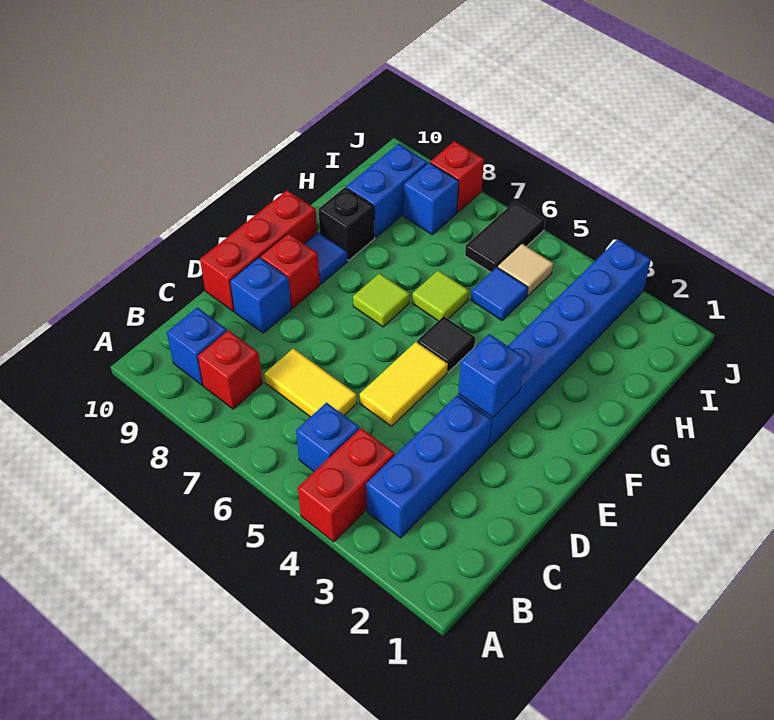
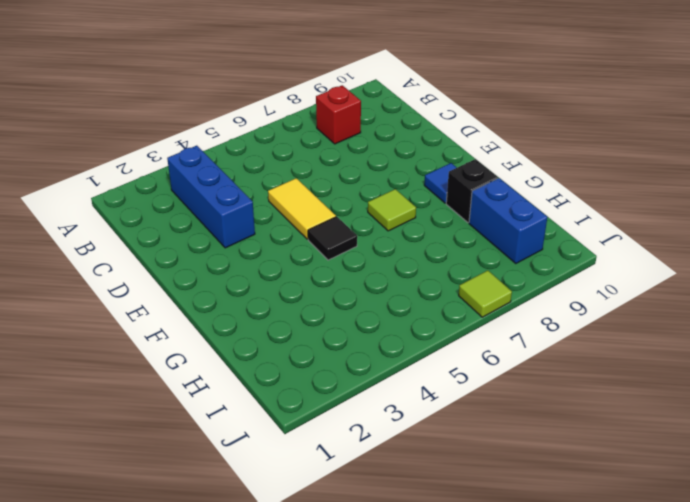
lime tile J7 level 1 -> lime tile G6 level 1
none -> red brick A4:B4 level 1
none -> blue brick B5 level 1
none -> blue brick B9 level 1

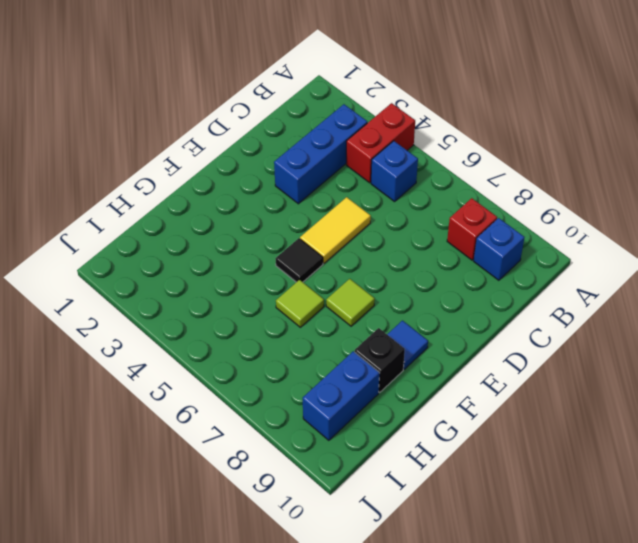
none -> yellow tile C6:C7 level 1
none -> blue brick D9 level 1
none -> red brick D10:F10 level 1

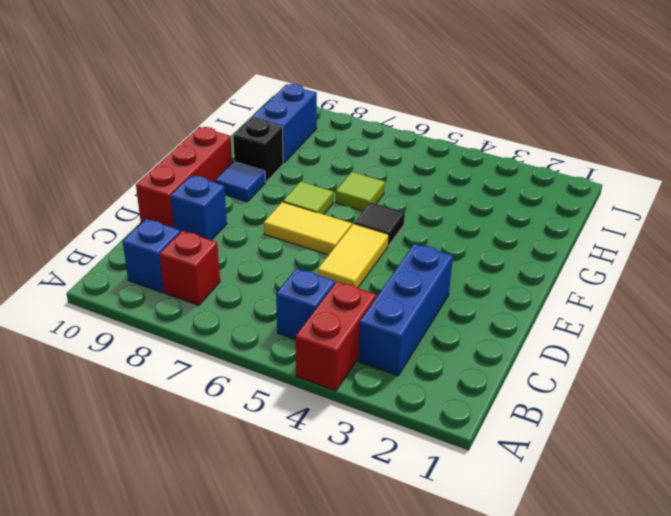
yellow tile E6:E7 level 1 -> yellow tile C6:C7 level 1
none -> blue brick E3:J3 level 1
none -> red brick E9 level 1
none -> blue tile H5 level 1

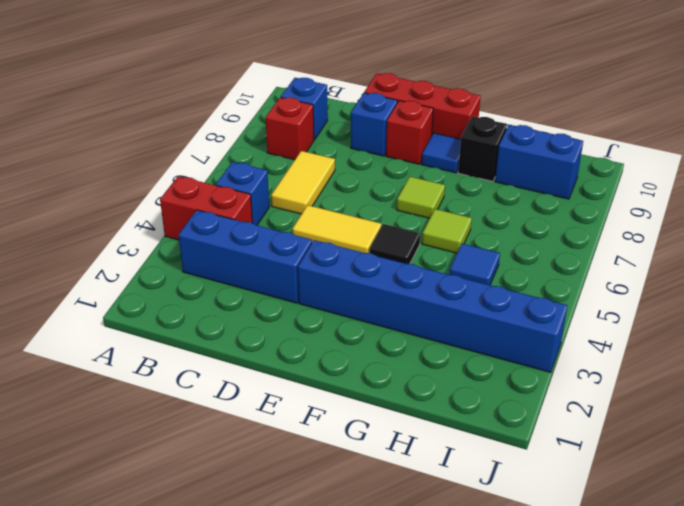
none -> tan tile I5 level 1
none -> black tile I6:J6 level 1
none -> blue brick I8 level 1

